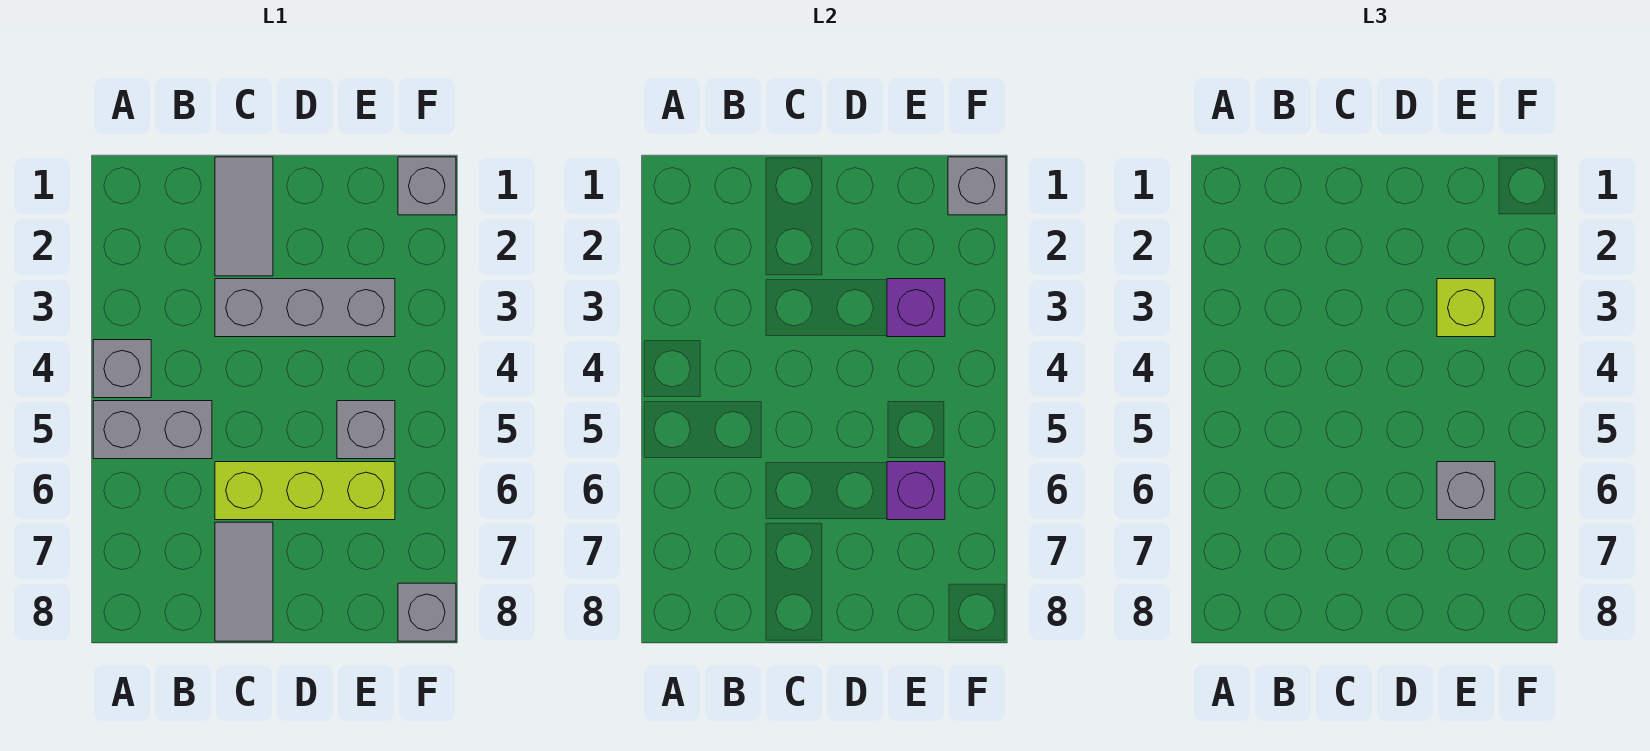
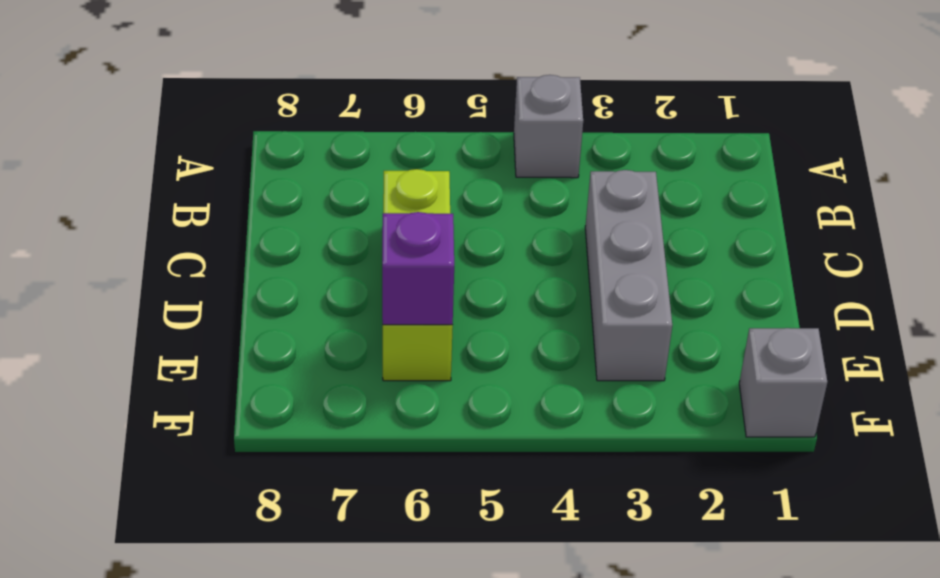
none -> grey brick A5:B5 level 1
none -> grey tile C1:C2 level 1
none -> grey tile C7:C8 level 1

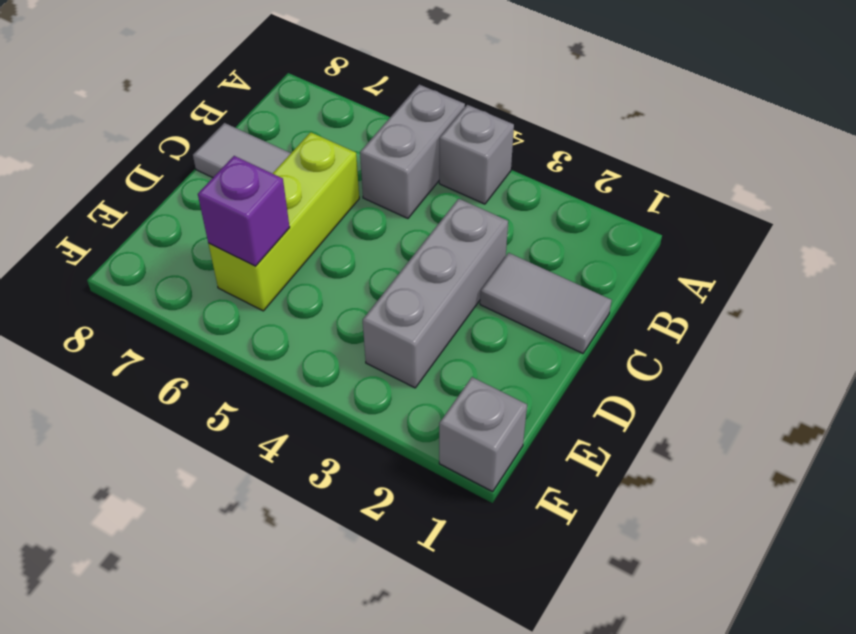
none -> grey brick E5 level 1
none -> grey brick F8 level 1
none -> purple brick E3 level 2

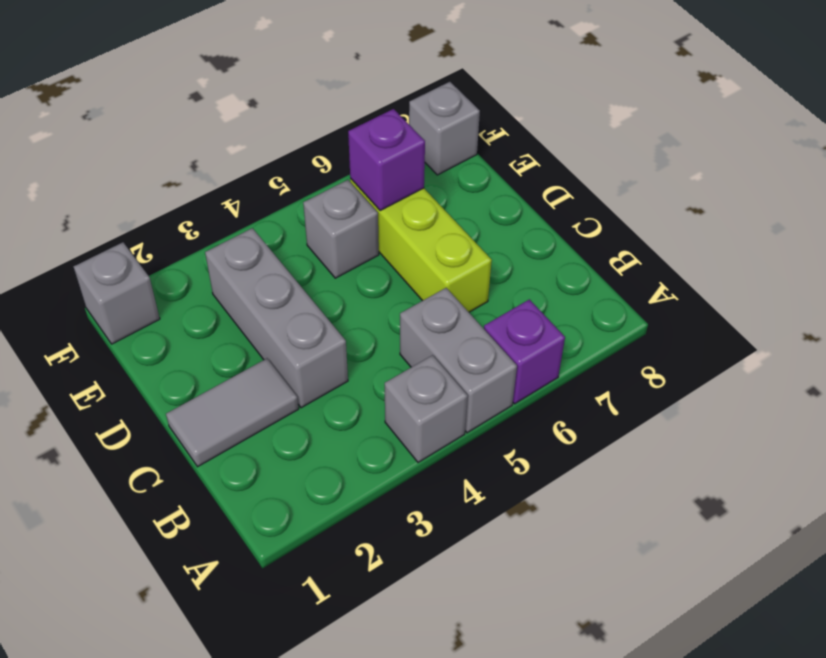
purple brick A6 level 1 -> purple brick E3 level 2
none -> grey tile C7:C8 level 1
none -> grey brick F1 level 2
none -> lime brick E3 level 3

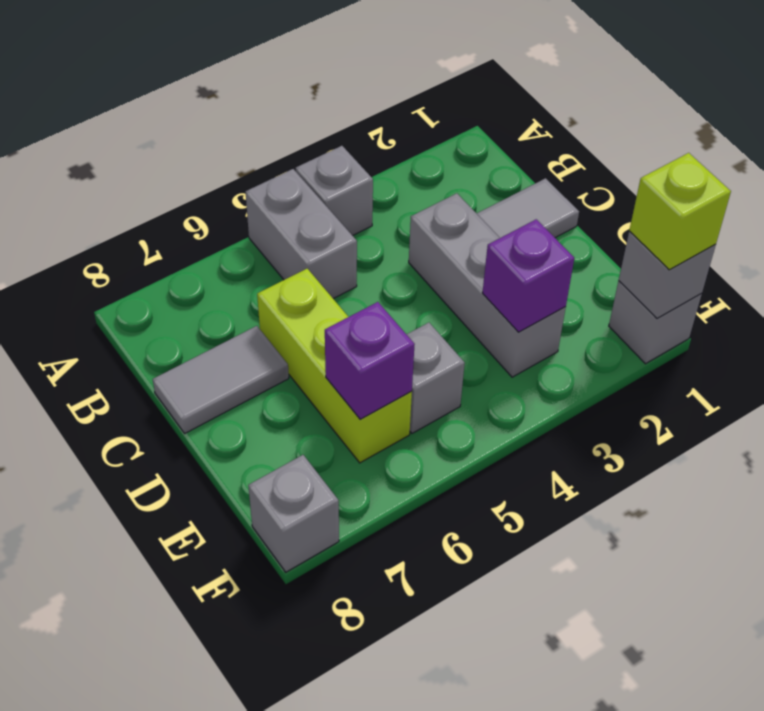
lime brick F1 level 3 -> lime brick E3 level 3
none -> grey brick E6 level 3

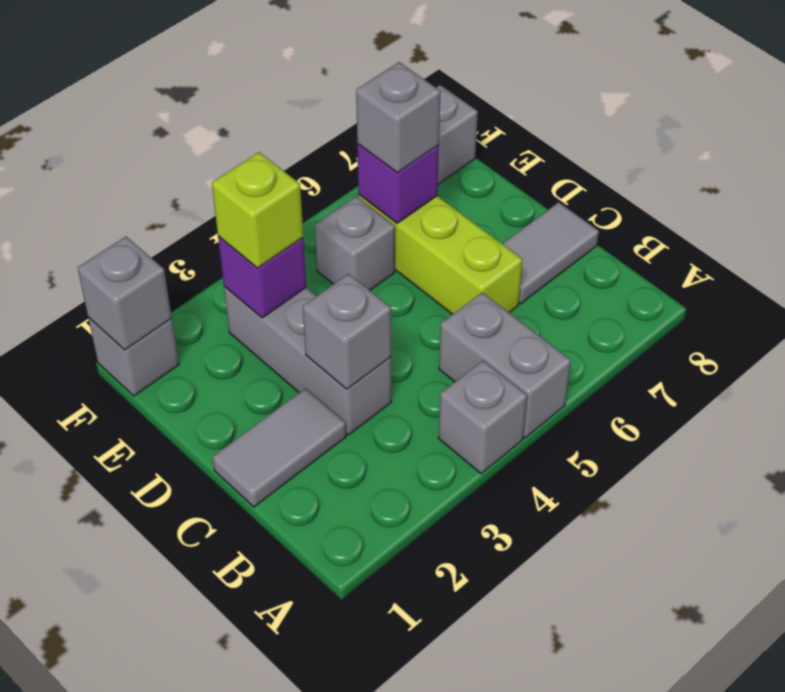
grey brick C3 level 2 -> none

